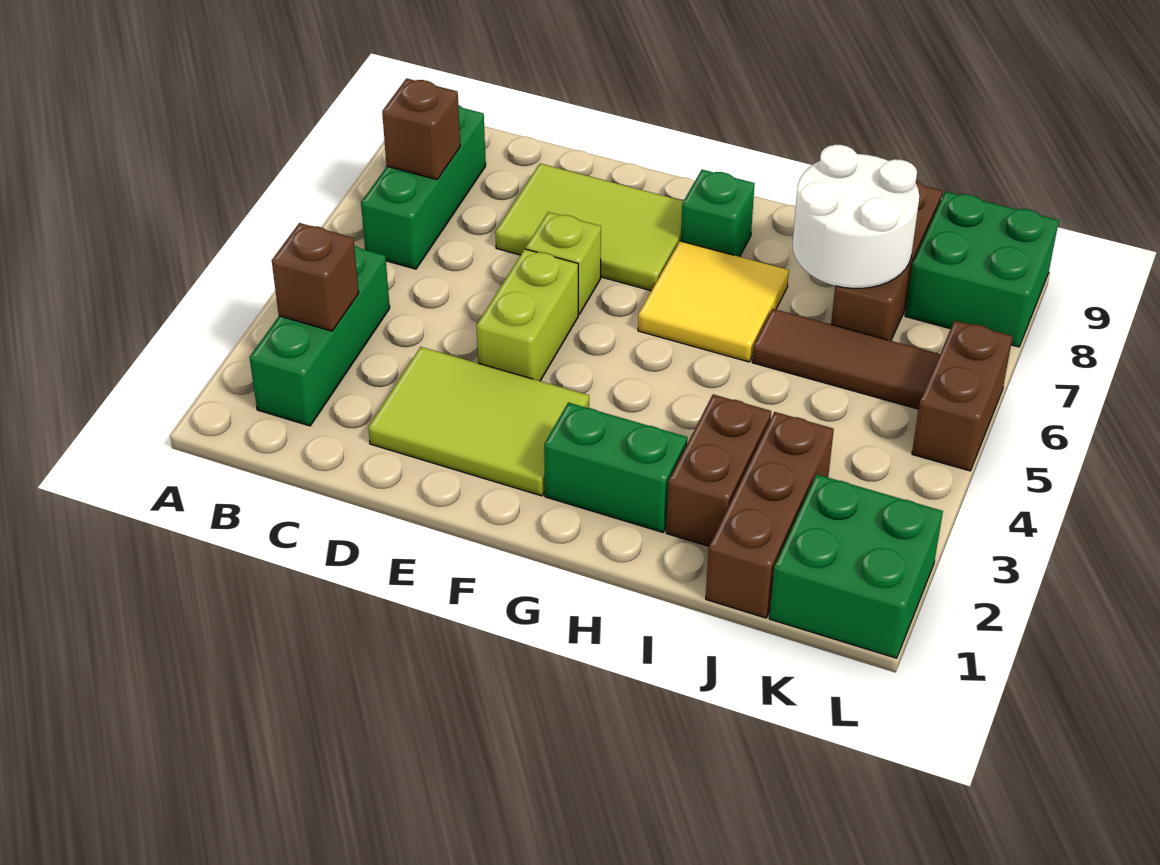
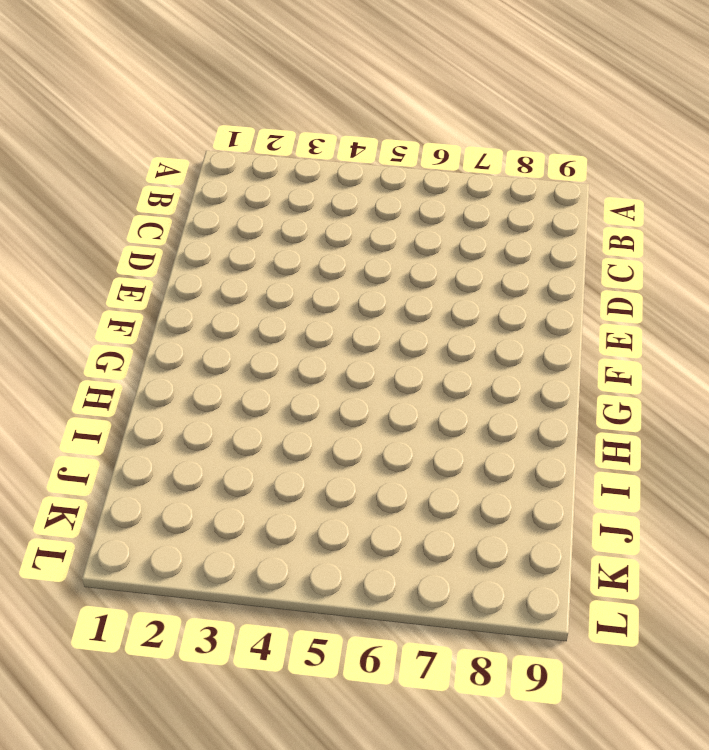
none -> green brick B2:B4 level 1
none -> green brick B6:B8 level 1
none -> lime tile D2:F3 level 1

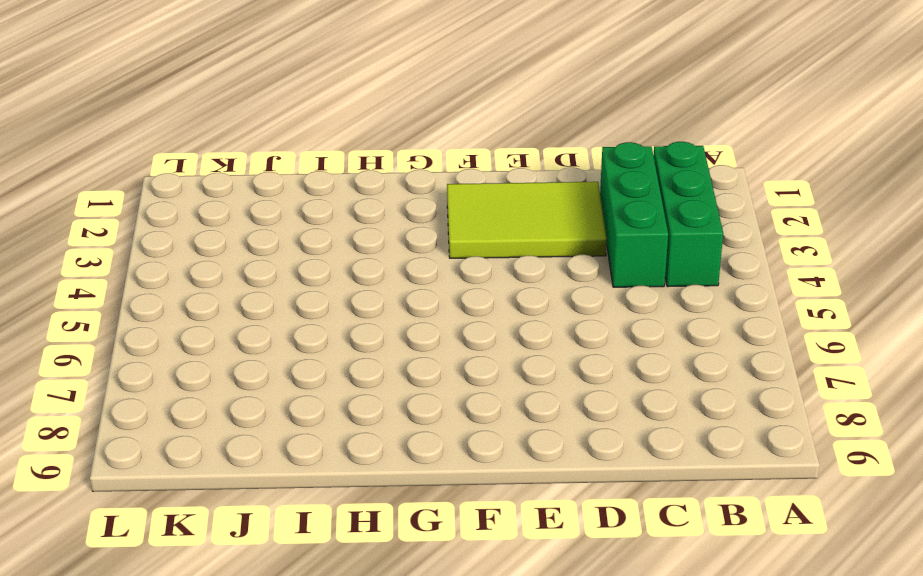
green brick C2:C4 level 1 -> green brick B6:B8 level 1
none -> lime tile D7:F8 level 1
none -> lime brick E4:E5 level 1
none -> lime brick E6 level 1

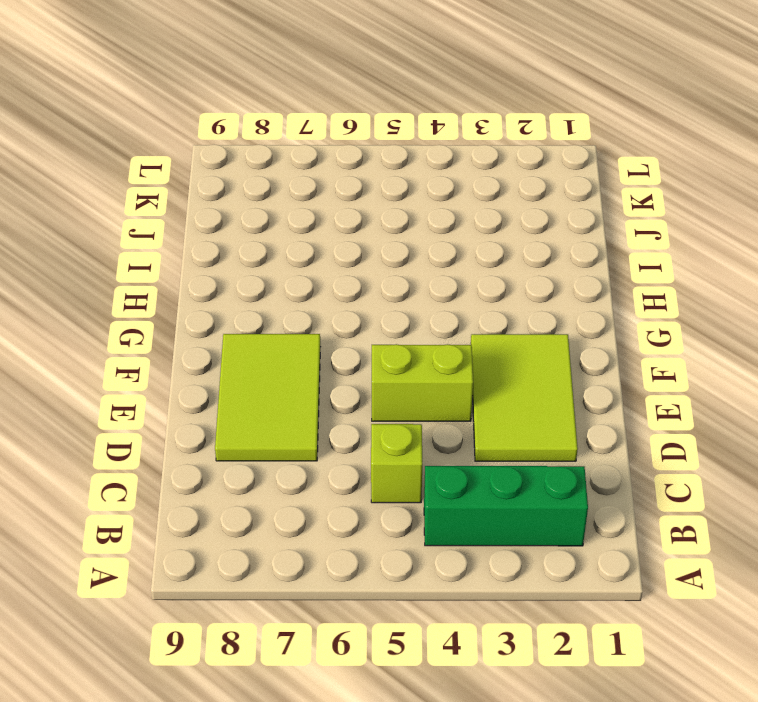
lime brick C5 level 1 -> lime brick E6 level 1
none -> green brick B6:B8 level 1
none -> green brick G2:H2 level 1
none -> yellow tile G6:H7 level 1

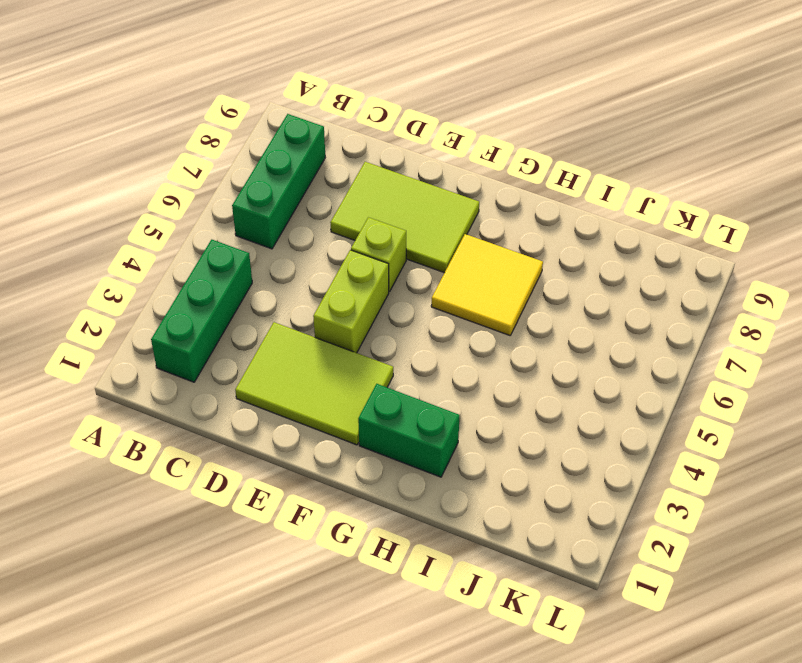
none -> green brick G8 level 1
none -> brown brick I2:I3 level 1
none -> brown tile I6:K6 level 1

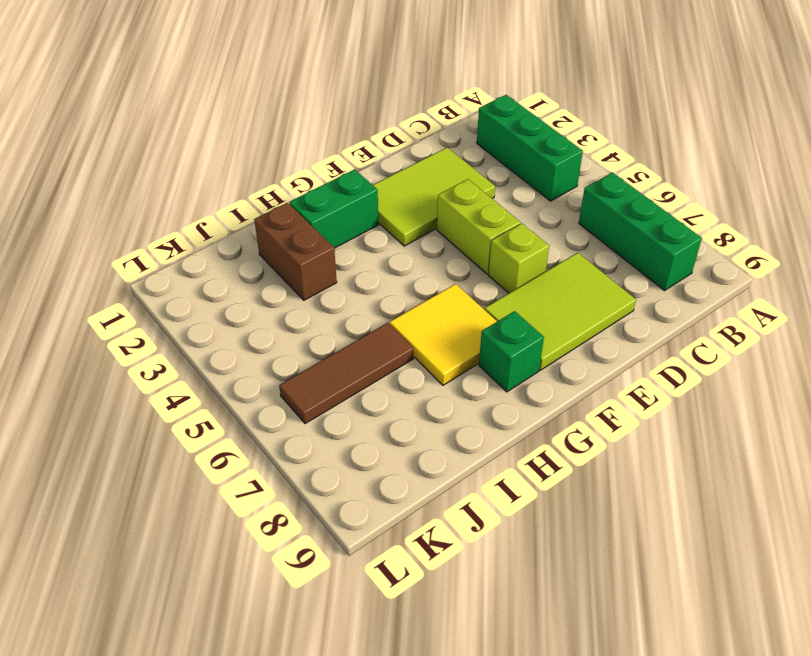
none -> brown brick J1:J3 level 1
none -> brown brick J7:J9 level 1
none -> green brick K1:L2 level 1

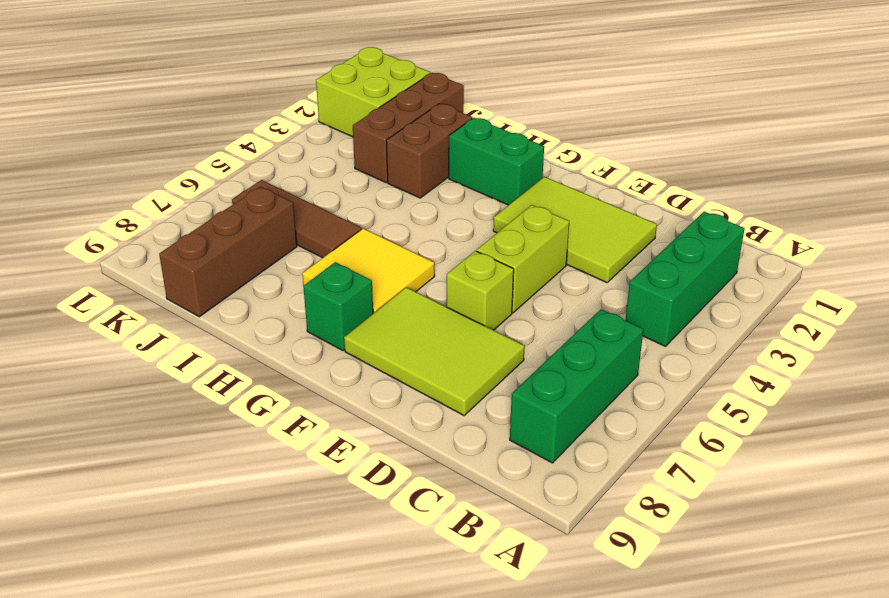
lime brick K1:L2 level 1 -> green brick K1:L2 level 1
none -> green brick K8:L9 level 1
none -> brown brick L5:L6 level 1
none -> brown brick B3 level 2

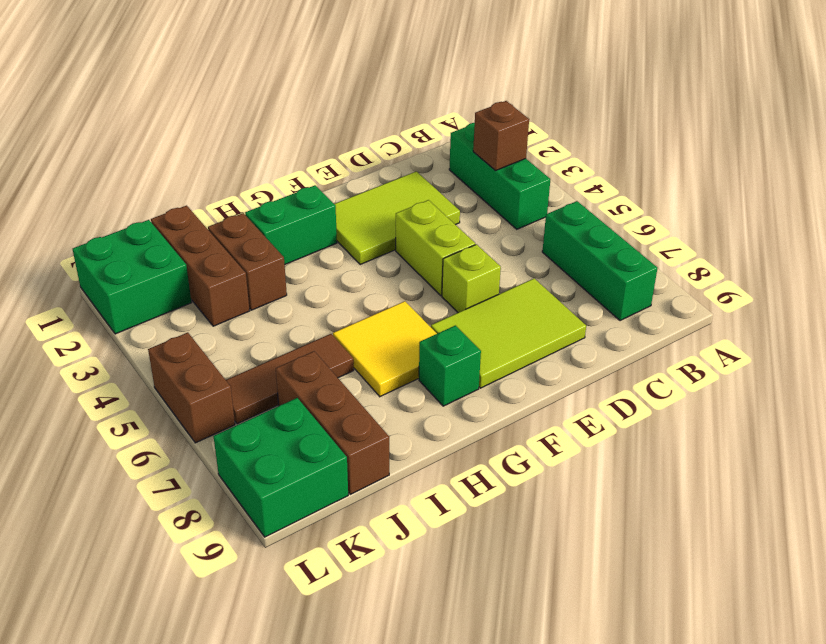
none -> brown brick B7 level 2
none -> white round brick I7:J8 level 2

